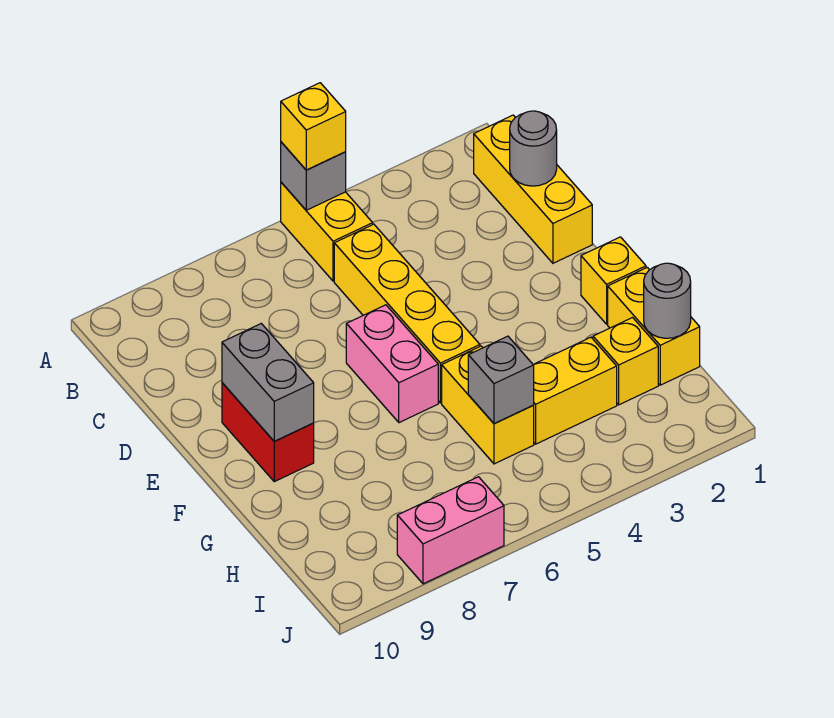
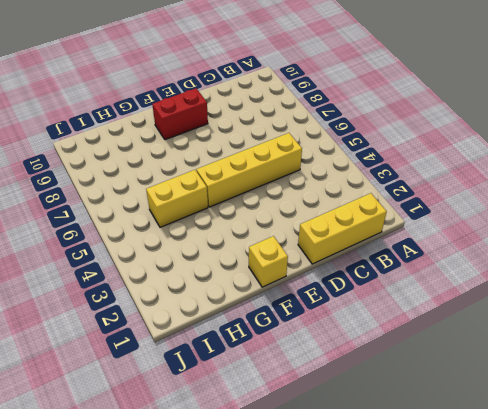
none -> yellow brick A5:B5 level 1
none -> pink brick E6:F6 level 1
none -> yellow brick G1:H1 level 1

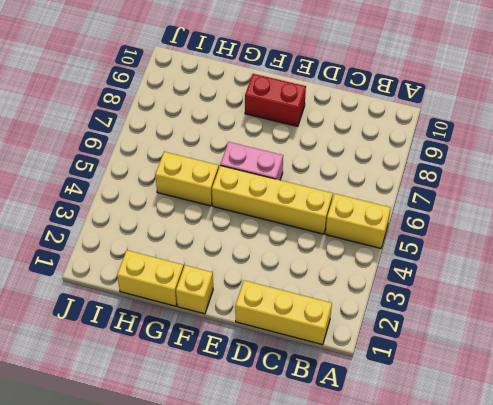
none -> yellow brick H2 level 1
none -> yellow brick H3:H4 level 1
none -> pink brick J7:J8 level 1

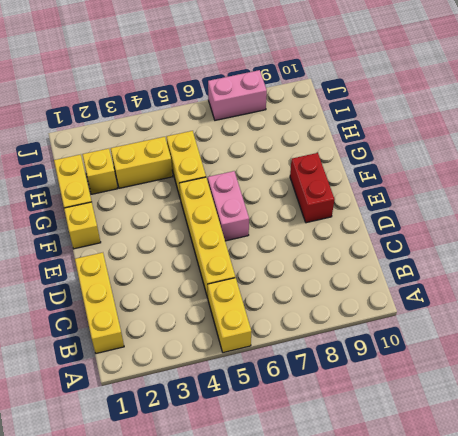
none -> grey brick A5 level 2
none -> grey round brick C1 level 2
none -> grey brick E9:F9 level 2

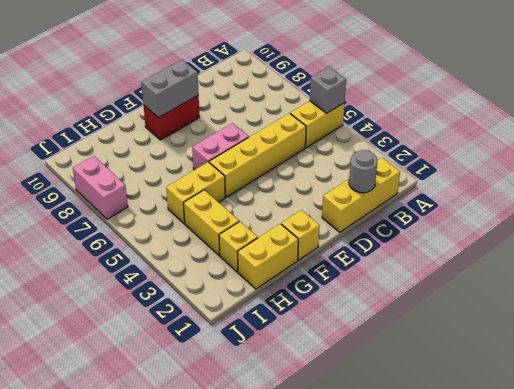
none -> grey round brick H1 level 2
none -> grey brick H5 level 2
none -> yellow brick A5 level 3

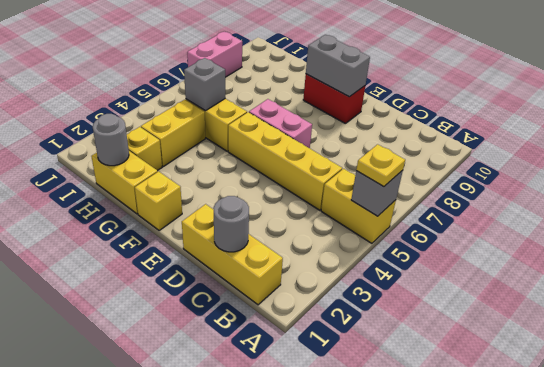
yellow plate A5 level 3 -> yellow brick A5 level 3

